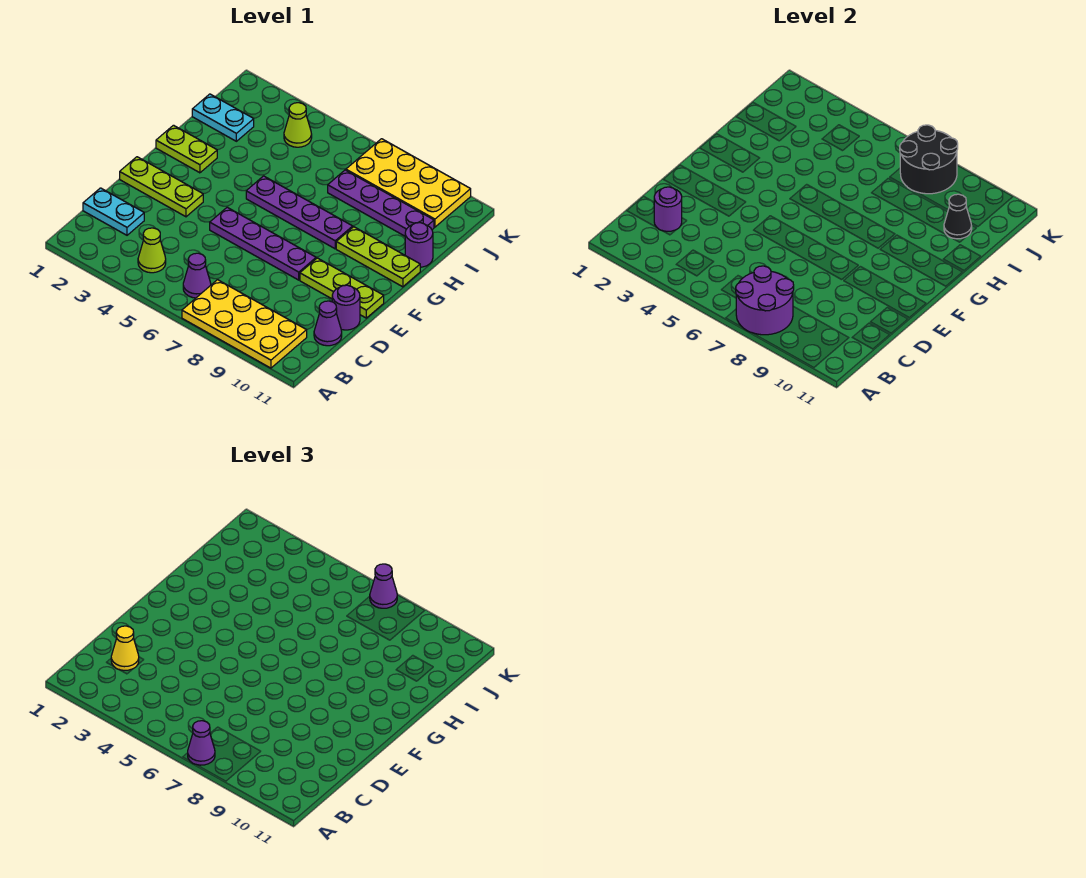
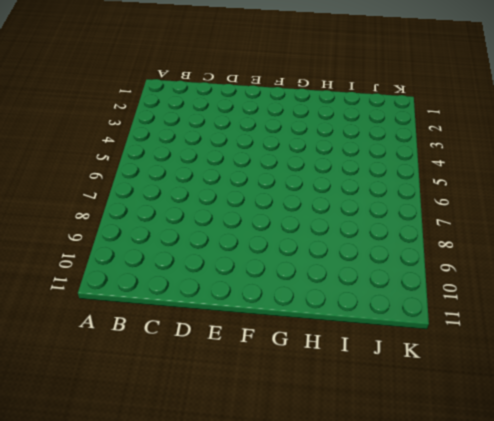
none -> yellow plate A7:B10 level 1
none -> lime cone B4 level 1
none -> purple cone B6 level 1

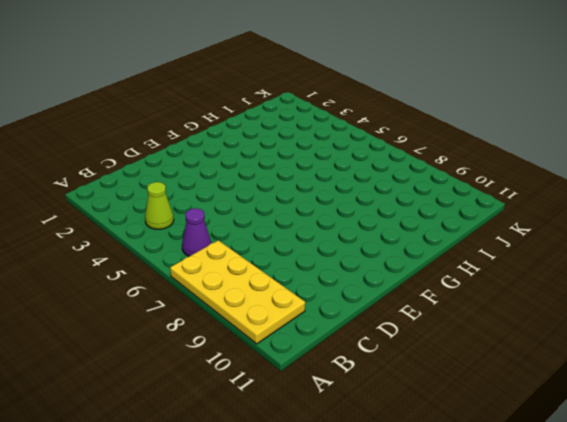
none -> cyan plate C1:C2 level 1
none -> purple cone C11 level 1
none -> purple round brick D11 level 1

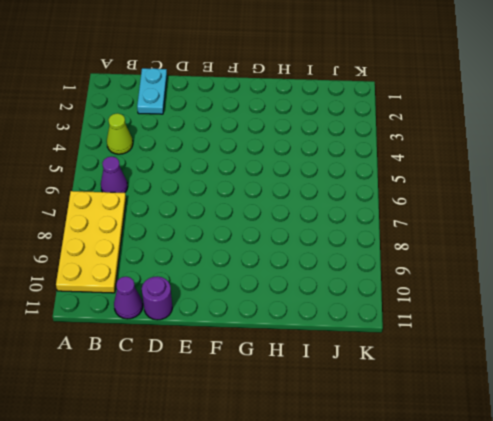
none -> lime plate E1:E3 level 1
none -> purple plate E5:E8 level 1
none -> lime plate E9:E11 level 1

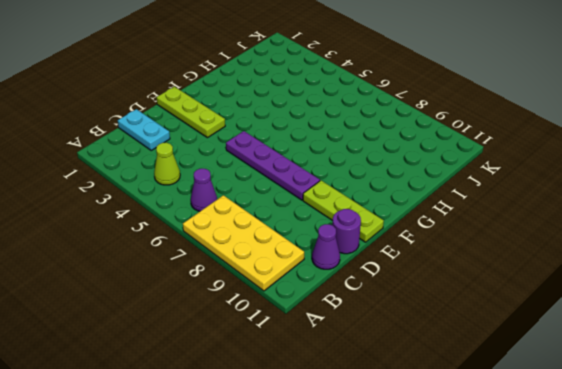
none -> lime plate G1:G2 level 1
none -> purple plate G5:G8 level 1
none -> lime plate G9:G11 level 1

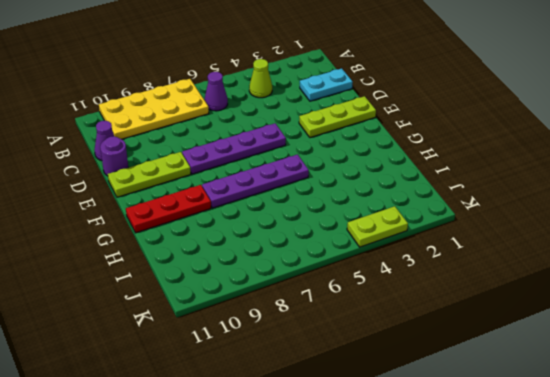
red plate G9:G11 level 1 -> lime plate G9:G11 level 1
lime plate K3:K4 level 1 -> lime plate G1:G2 level 1
none -> purple round brick H11 level 1
none -> cyan plate I1:I2 level 1
none -> purple plate I7:I10 level 1

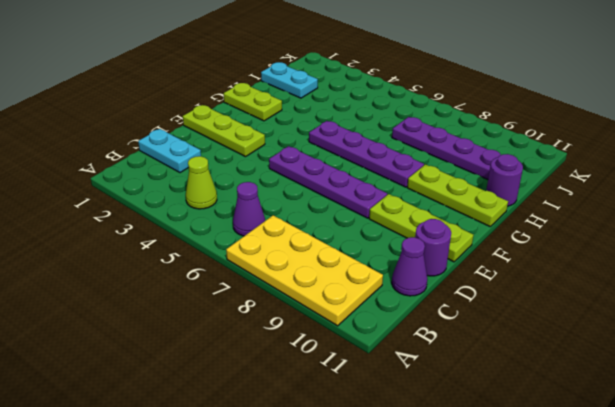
none -> lime cone J4 level 1
none -> yellow plate J7:K10 level 1
none -> purple round brick A7:B8 level 2

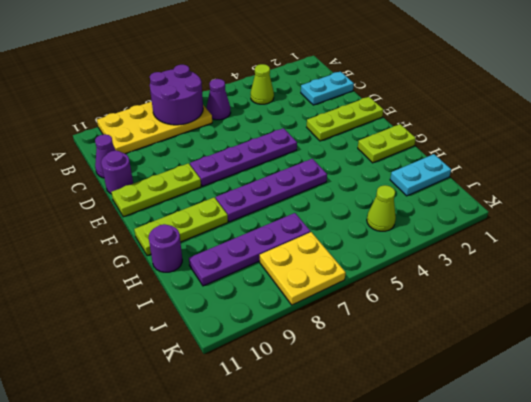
yellow plate J7:K8 level 1 -> yellow plate J7:K10 level 1
none -> purple round brick C2 level 2
none -> black cone I10 level 2
none -> black round brick J7:K8 level 2

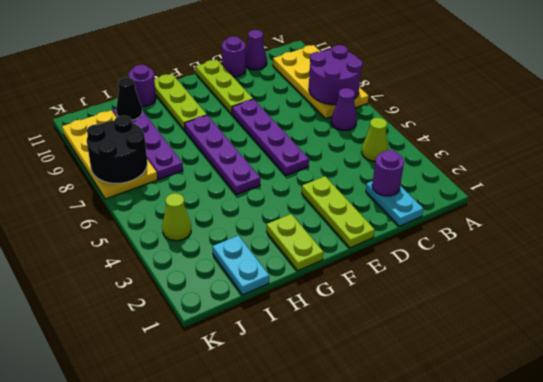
none -> purple cone A7 level 3
none -> yellow cone C2 level 3
none -> purple cone K7 level 3

